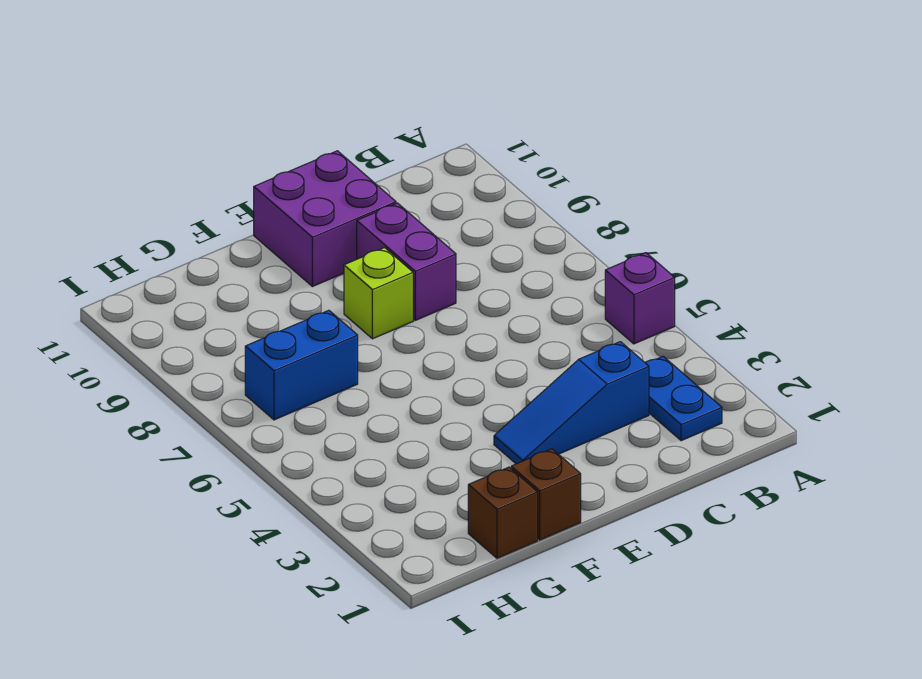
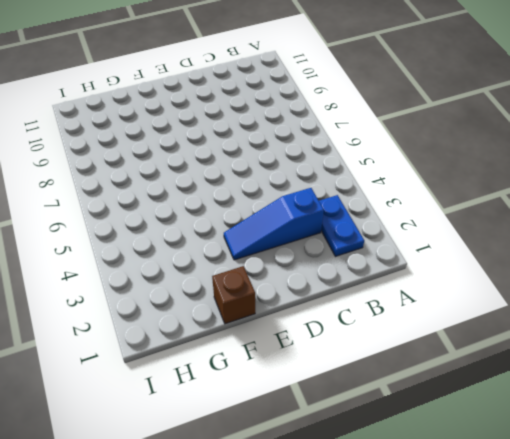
none -> purple brick A5 level 1
none -> purple brick D8:D9 level 1

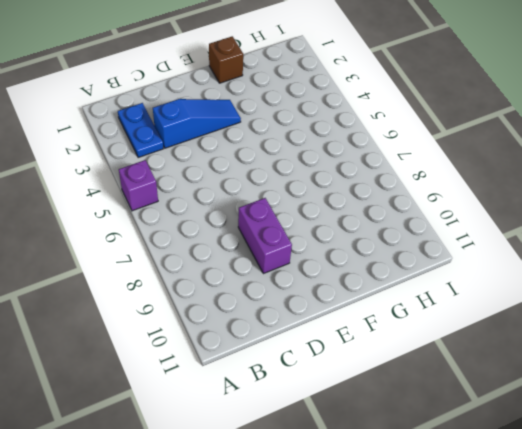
none -> purple brick D10:E11 level 1
none -> lime brick E8 level 1

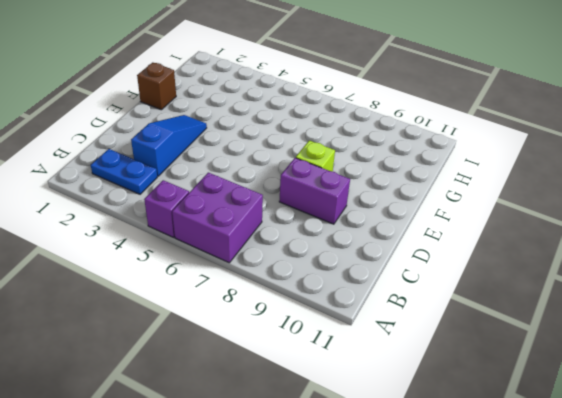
purple brick A6:B7 level 1 -> purple brick D10:E11 level 1
none -> brown brick G1 level 1
none -> blue brick G7:H7 level 1

